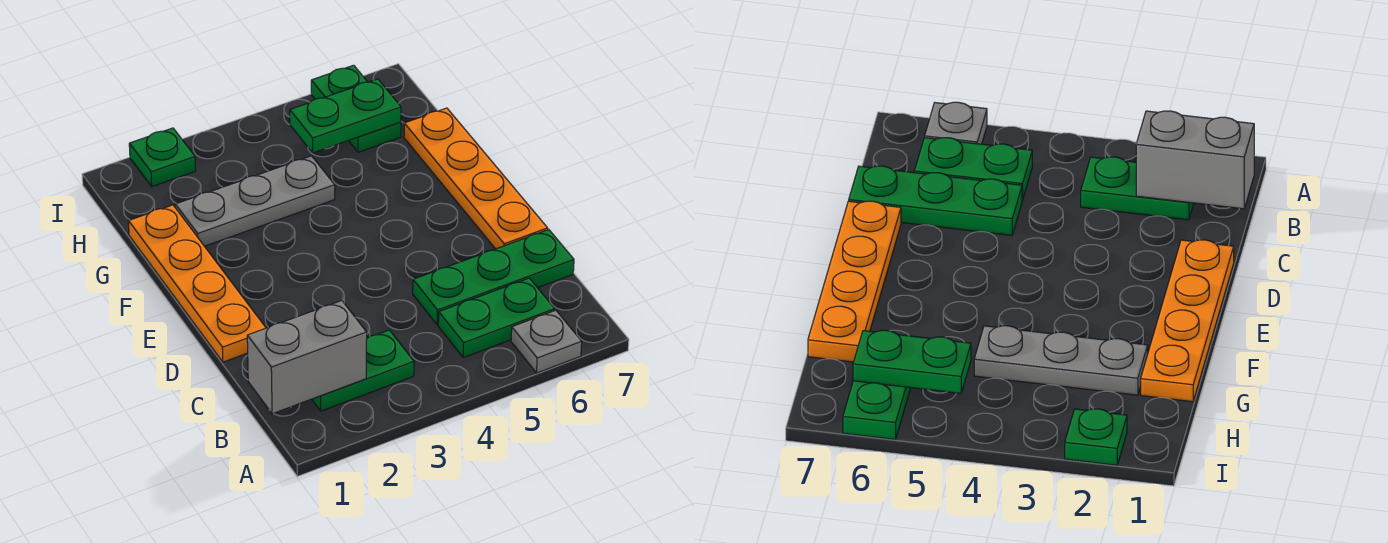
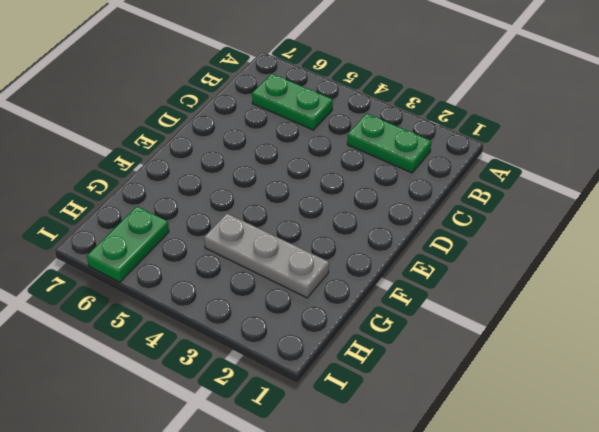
none -> grey plate A6 level 1
none -> green plate C5:C7 level 1

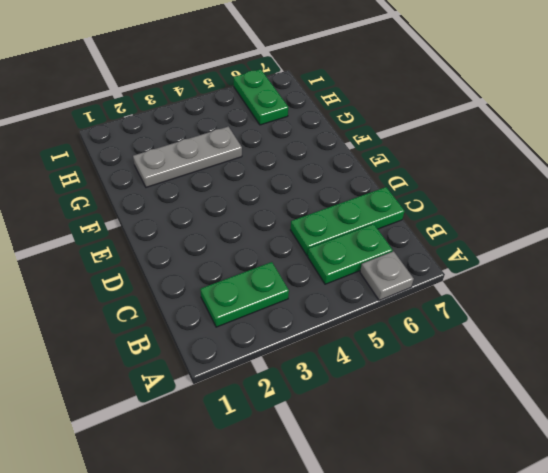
none -> orange plate D1:G1 level 1
none -> orange plate D7:G7 level 1

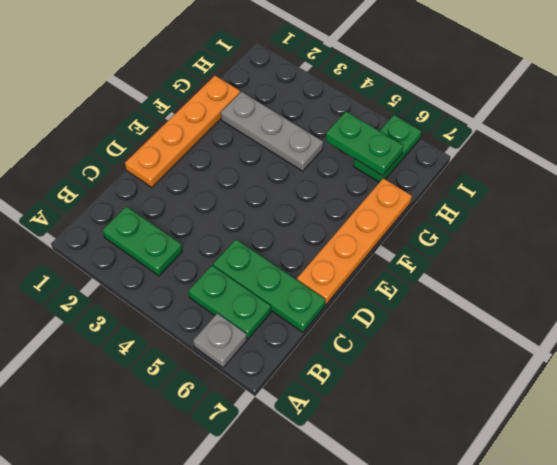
none -> green plate I2 level 1
none -> grey brick B1:B2 level 2

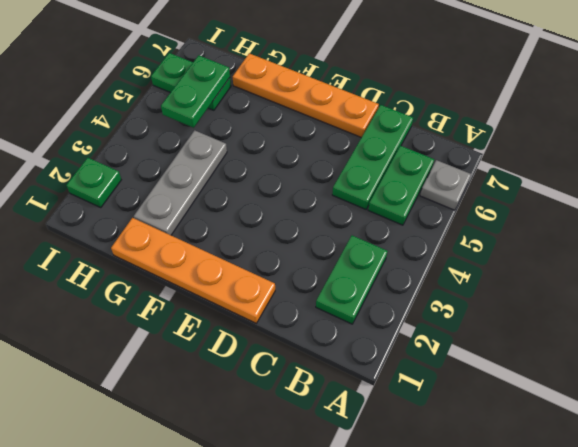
none -> grey brick B1:B2 level 2

